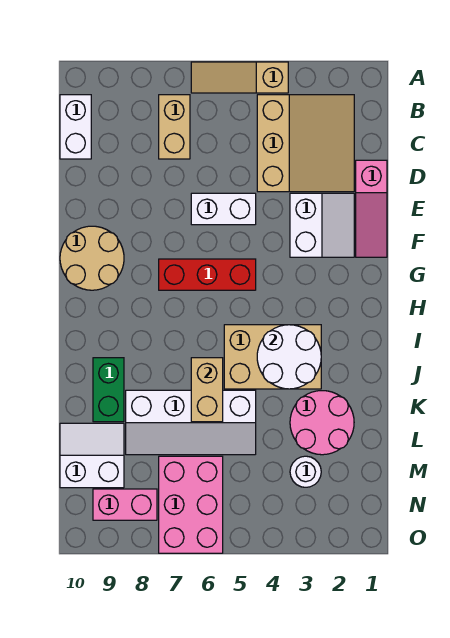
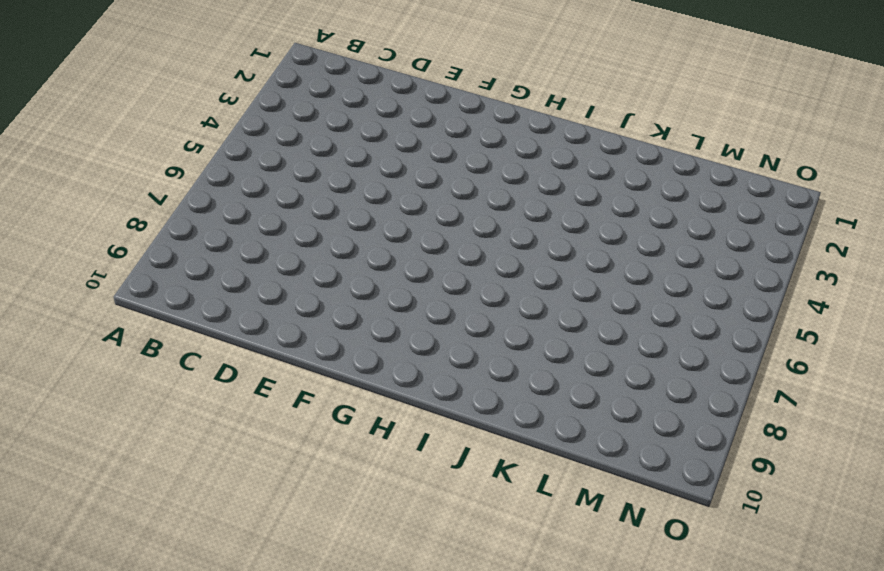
none -> tan slope A4:A6 level 1 top 4
none -> tan slope B2:D4 level 1 top 4
none -> tan brick B7:C7 level 1

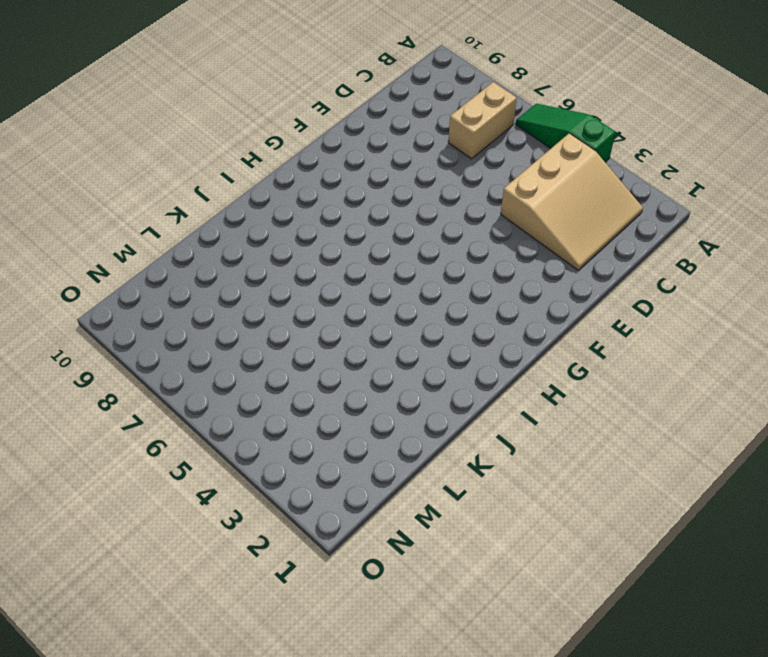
green slope A4:A6 level 1 top 4 -> tan slope A4:A6 level 1 top 4
none -> white brick B10:C10 level 1
none -> pink slope D1:F1 level 1 top D
none -> white slope E2:F3 level 1 top 3

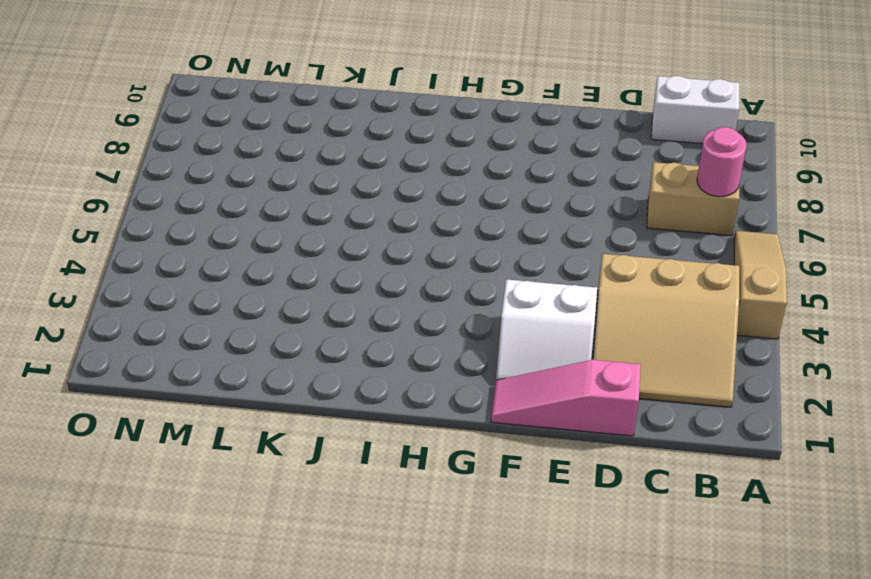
pink round brick B7 level 2 -> none
none -> white brick E5:E6 level 1
none -> tan round brick F9:G10 level 1
none -> red brick G5:G7 level 1

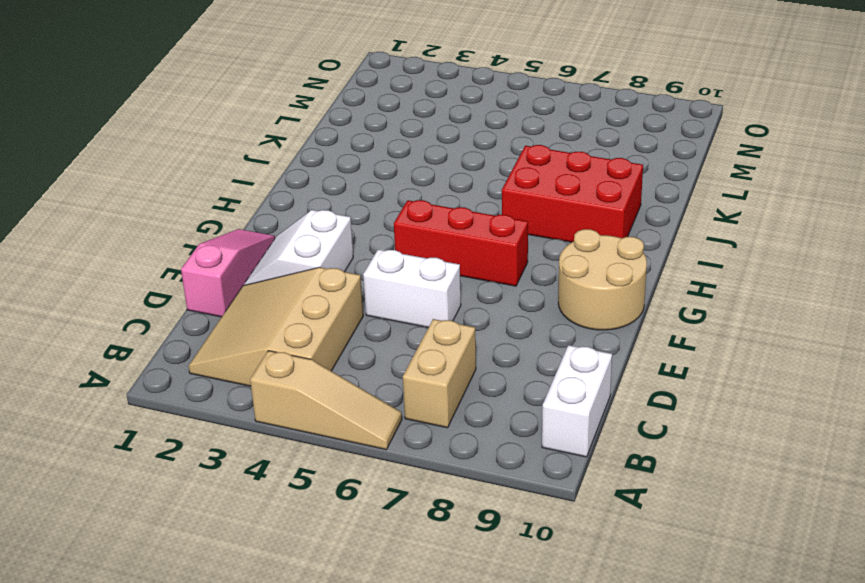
red brick I7:J9 level 1 -> green brick J9:K9 level 1
none -> tan brick I3:J5 level 1
none -> pink round brick K2:L3 level 1
none -> white slope K5:L8 level 1 top K

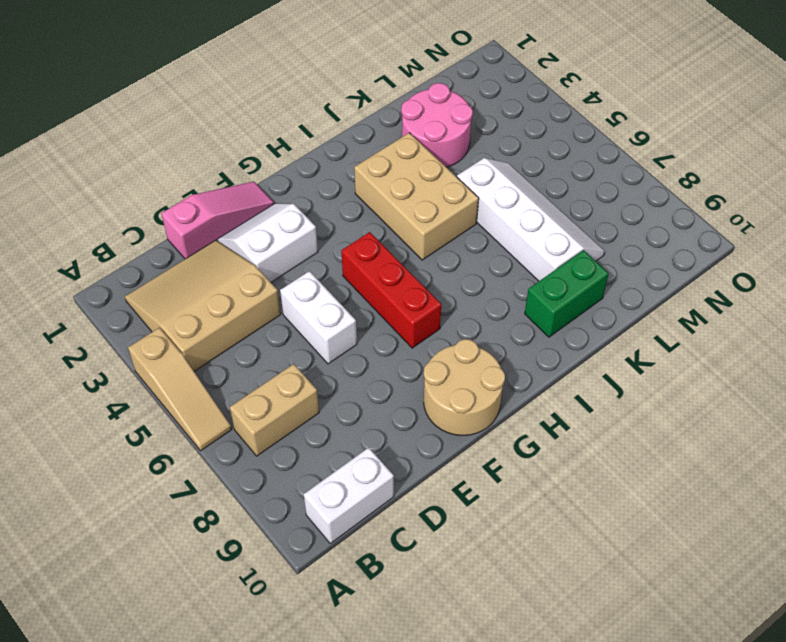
none -> white slope L9:M10 level 1 top M
none -> white round brick M3 level 1
none -> pink brick M6:O7 level 1

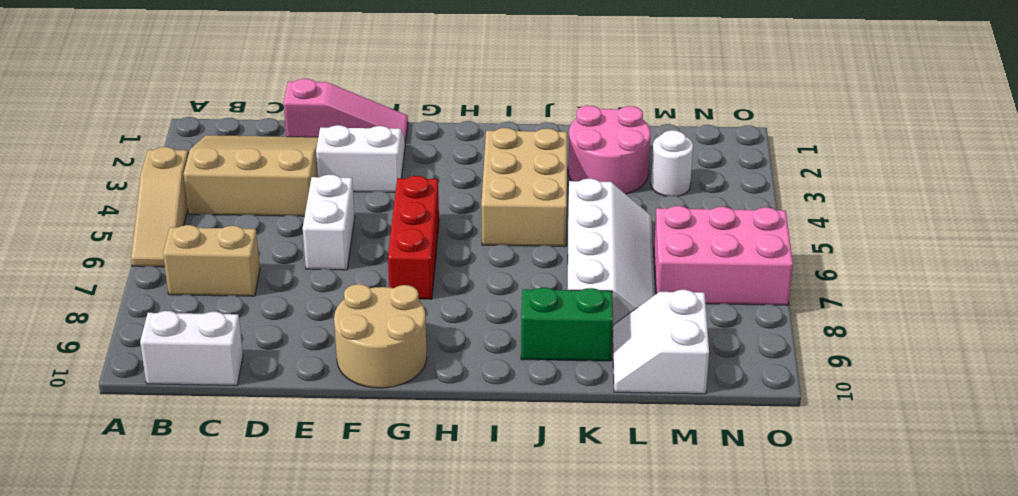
none -> pink brick N8:N9 level 1
none -> white round brick I3:J4 level 2
none -> tan brick J6:K6 level 2

